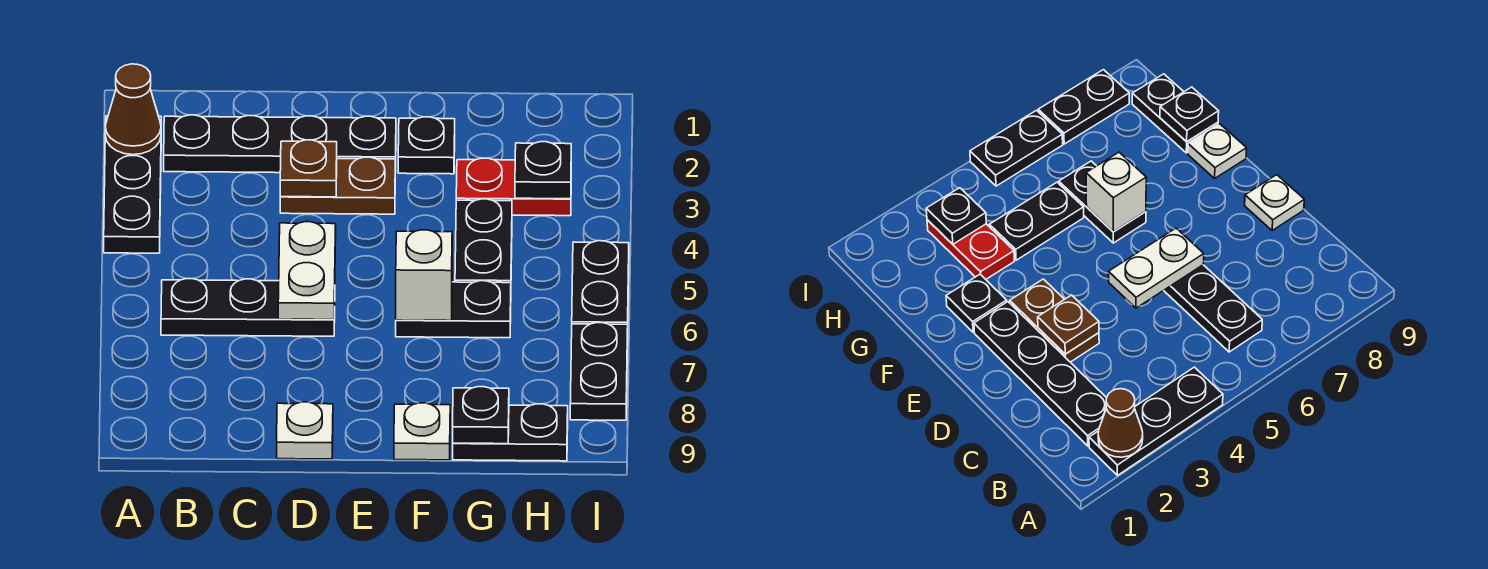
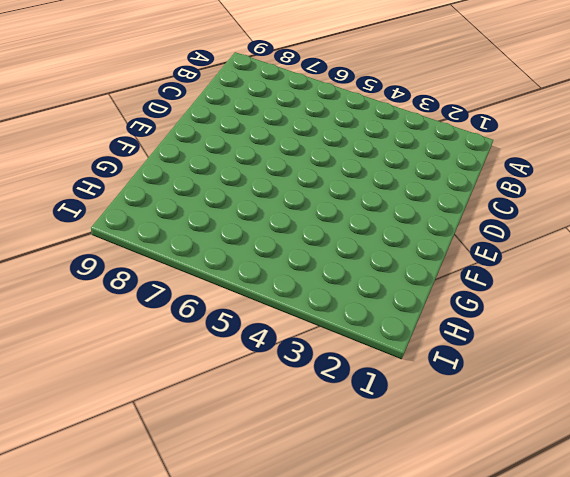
none -> black plate A2:A4 level 1
none -> black plate B2:E2 level 1
none -> black plate B6:D6 level 1

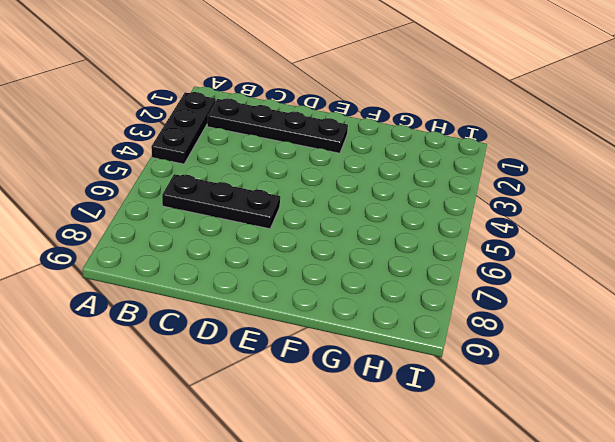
none -> brown plate D3:E3 level 1
none -> white plate D9 level 1
none -> black plate F2 level 1

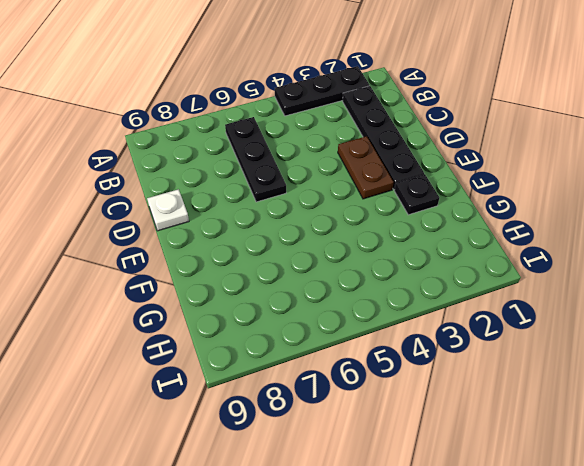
none -> black plate F6:G6 level 1
none -> white plate F9 level 1
none -> red plate G3:H3 level 1

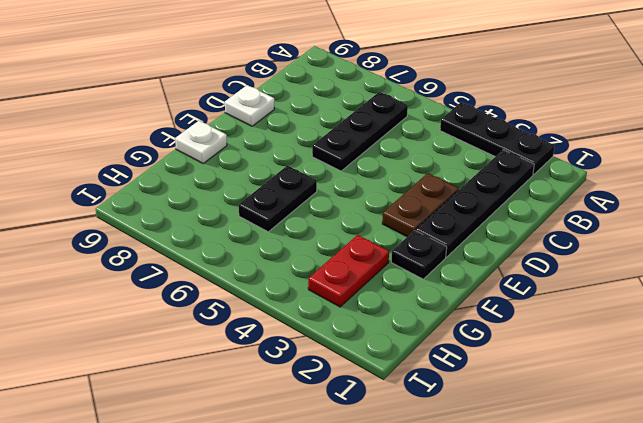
none -> black plate G4:G5 level 1
none -> black plate G9:H9 level 1
none -> black plate I5:I6 level 1

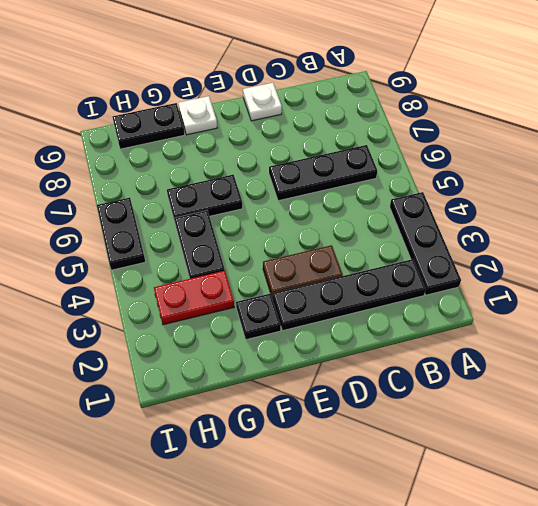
none -> black plate I7:I8 level 1
none -> brown cone A2 level 2
none -> brown plate D3 level 2

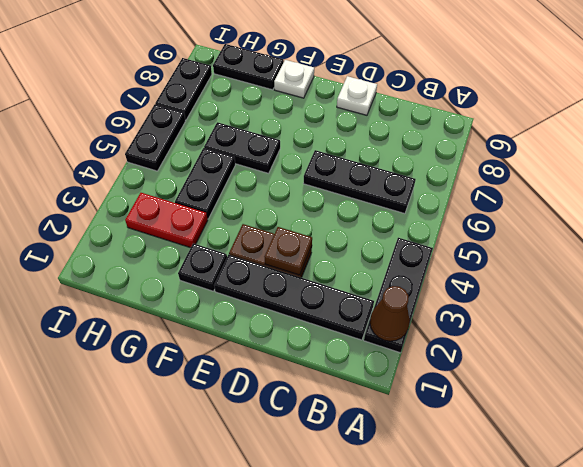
none -> white plate D5:D6 level 2
none -> white brick F6 level 2
none -> black plate G9 level 2

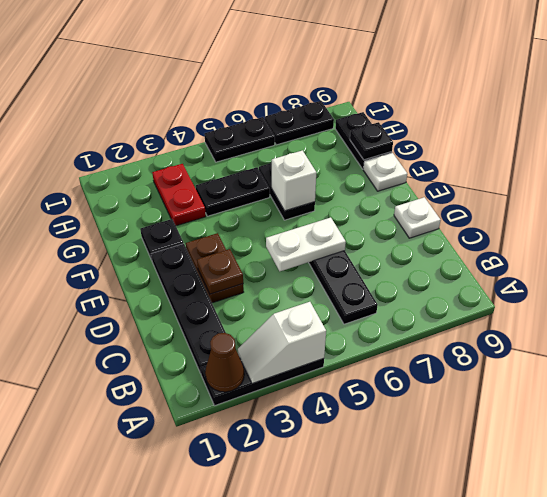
white slope A3:A4 level 2 top 4 -> none
none -> black plate H3 level 2

